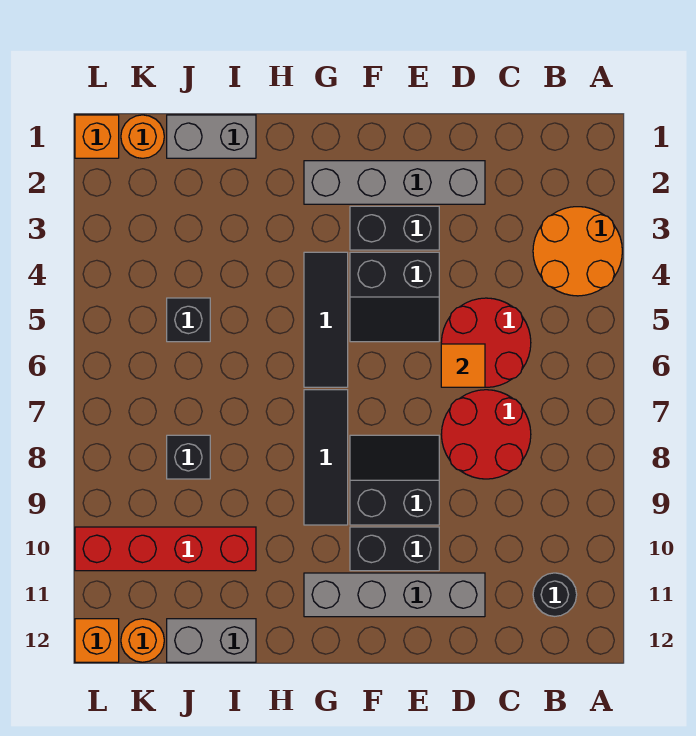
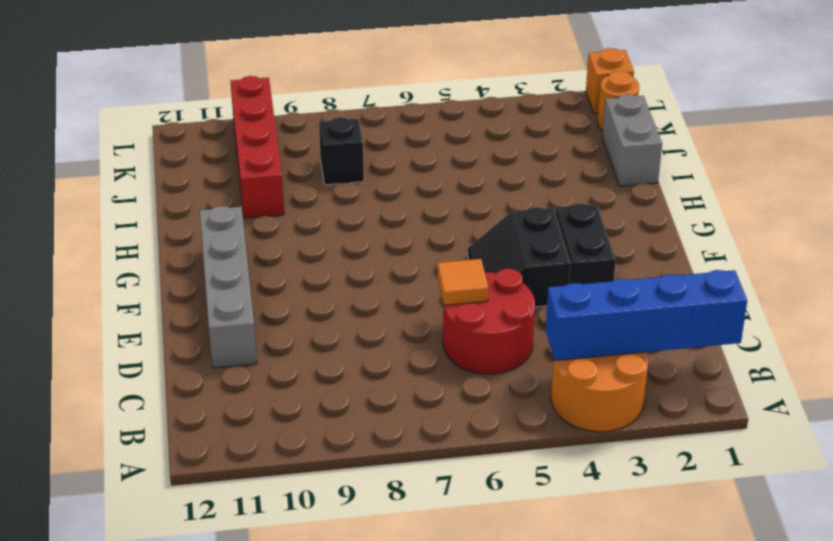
blue brick B1:B4 level 2 -> none
none -> black round brick B11 level 1
none -> red round brick C7:D8 level 1
none -> grey brick D2:G2 level 1

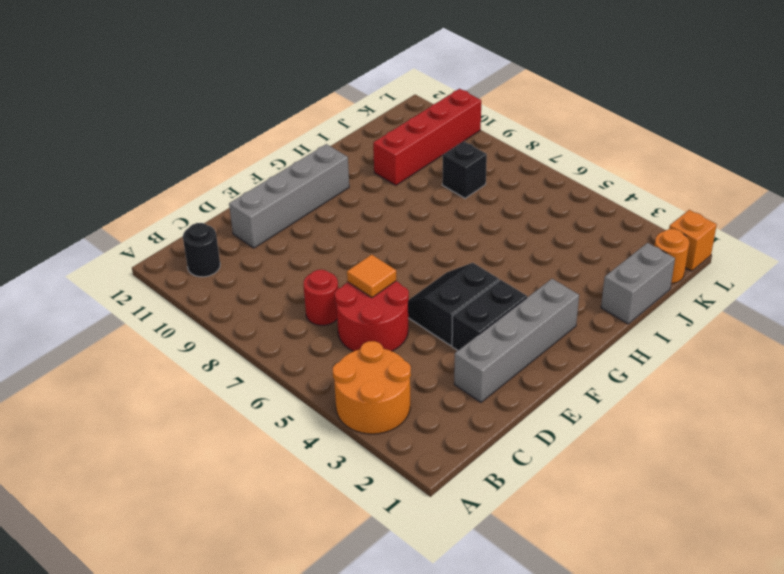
red round brick C7 level 1 -> red round brick C7:D8 level 1
none -> black slope E8:F9 level 1 top 9
none -> black brick E10:F10 level 1
none -> black tile G4:G6 level 1

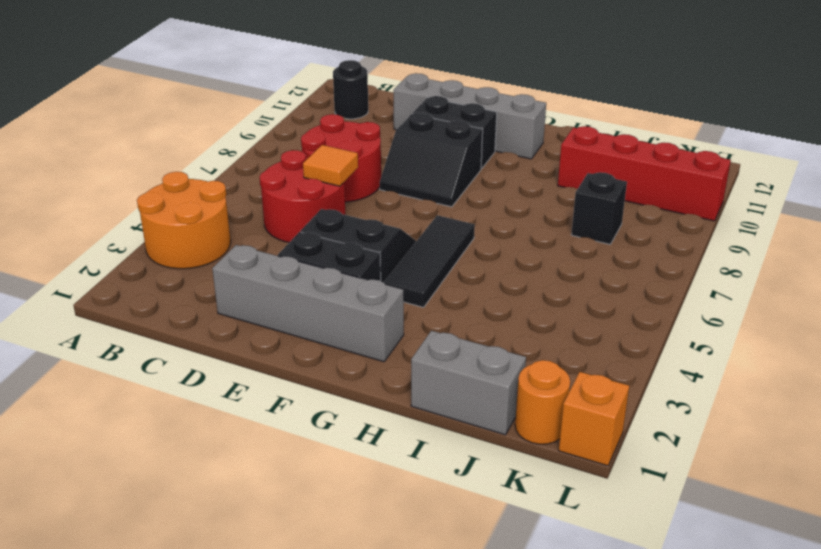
none -> black tile G7:G9 level 1
none -> grey brick I12:J12 level 1
none -> black brick J5 level 1

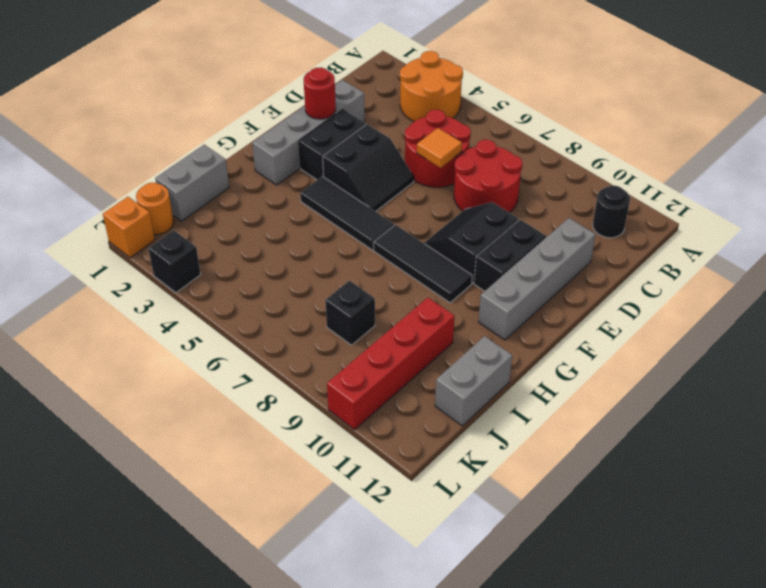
red round brick E2 level 2 -> none
black brick L3 level 1 -> black brick J5 level 1
none -> orange round brick K12 level 1
none -> orange brick L12 level 1

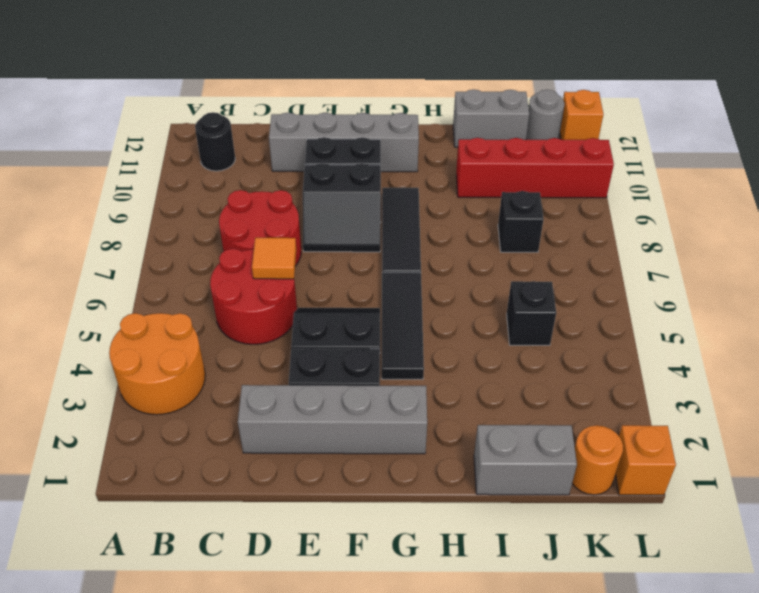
grey round brick K12 level 1 -> orange round brick K12 level 1

